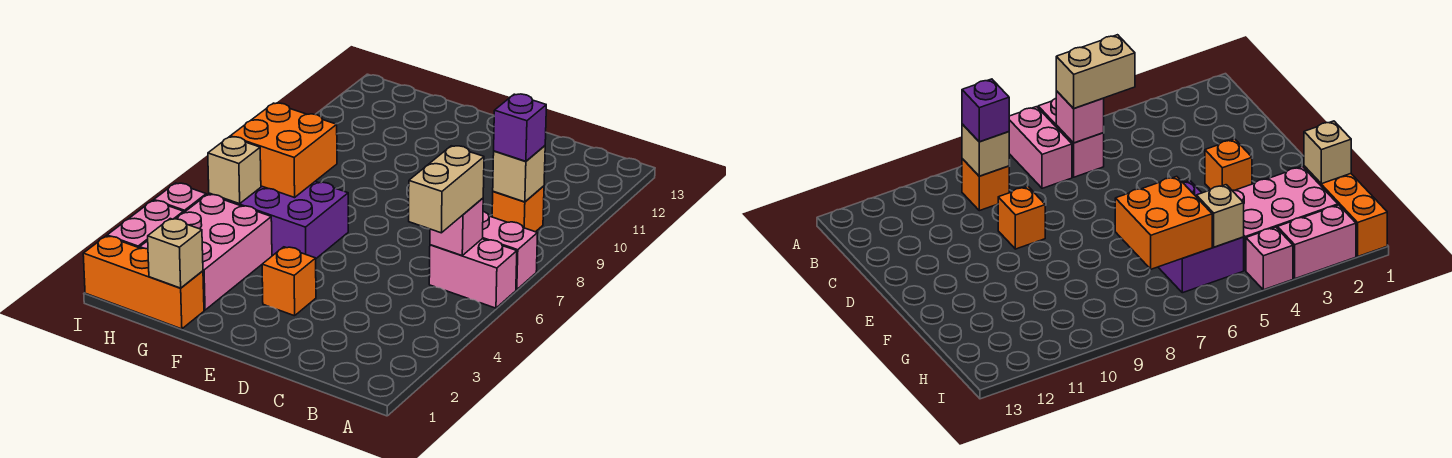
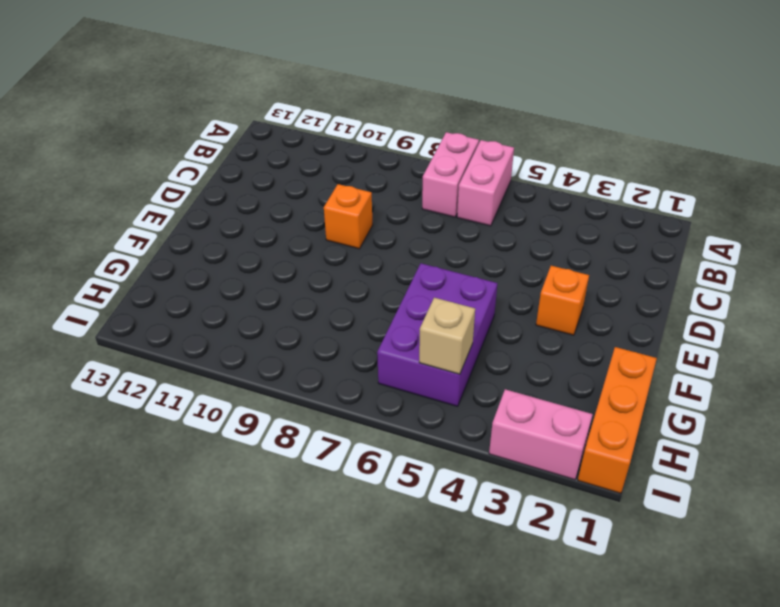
none -> orange brick B9 level 1
none -> pink brick G2:H4 level 1
none -> pink brick I4 level 1

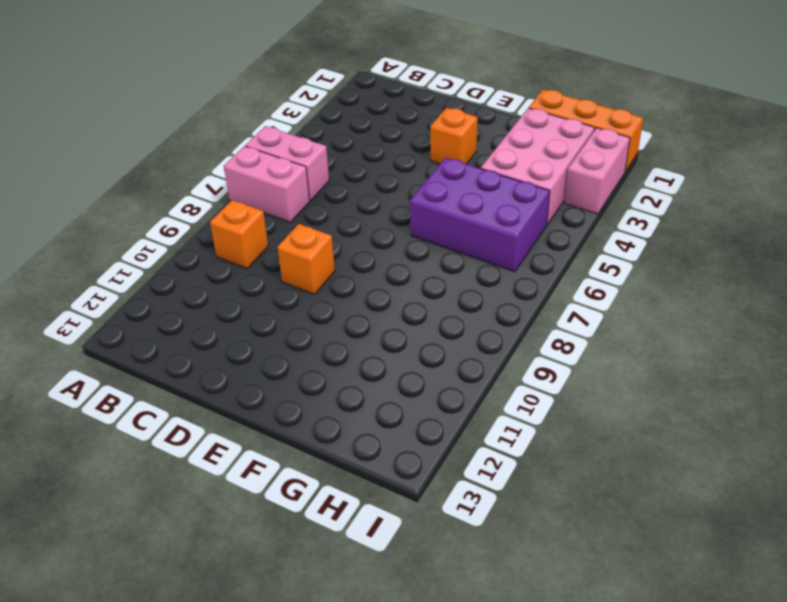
none -> pink brick I4 level 1
none -> pink brick B6 level 2
none -> tan brick B9 level 2

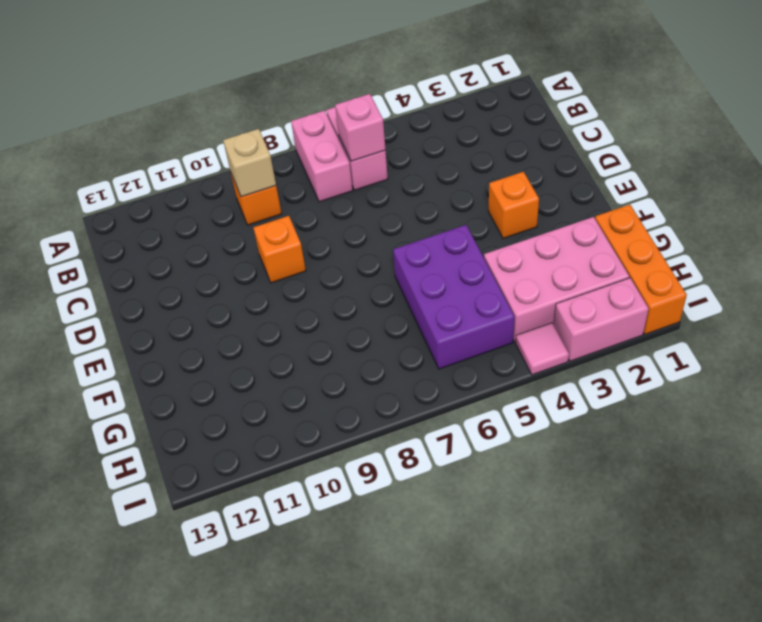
pink tile I4 level 1 -> pink brick I4 level 1
none -> tan brick G1 level 2
none -> orange brick G6:H7 level 2
none -> tan brick H5 level 2

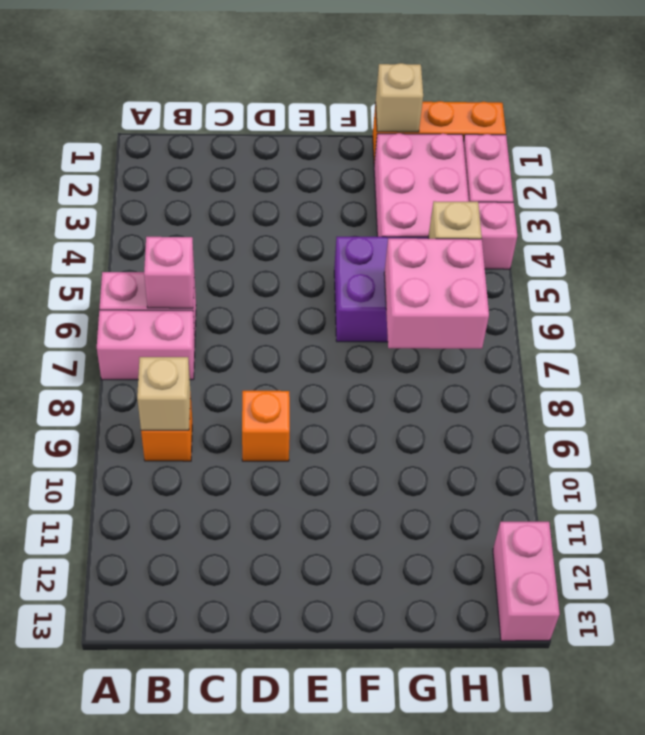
pink brick G6:H7 level 2 -> orange brick G6:H7 level 2
pink brick I12:I13 level 1 -> none
none -> orange brick E3 level 1
none -> tan brick B5:B6 level 3
none -> purple brick B9 level 3

